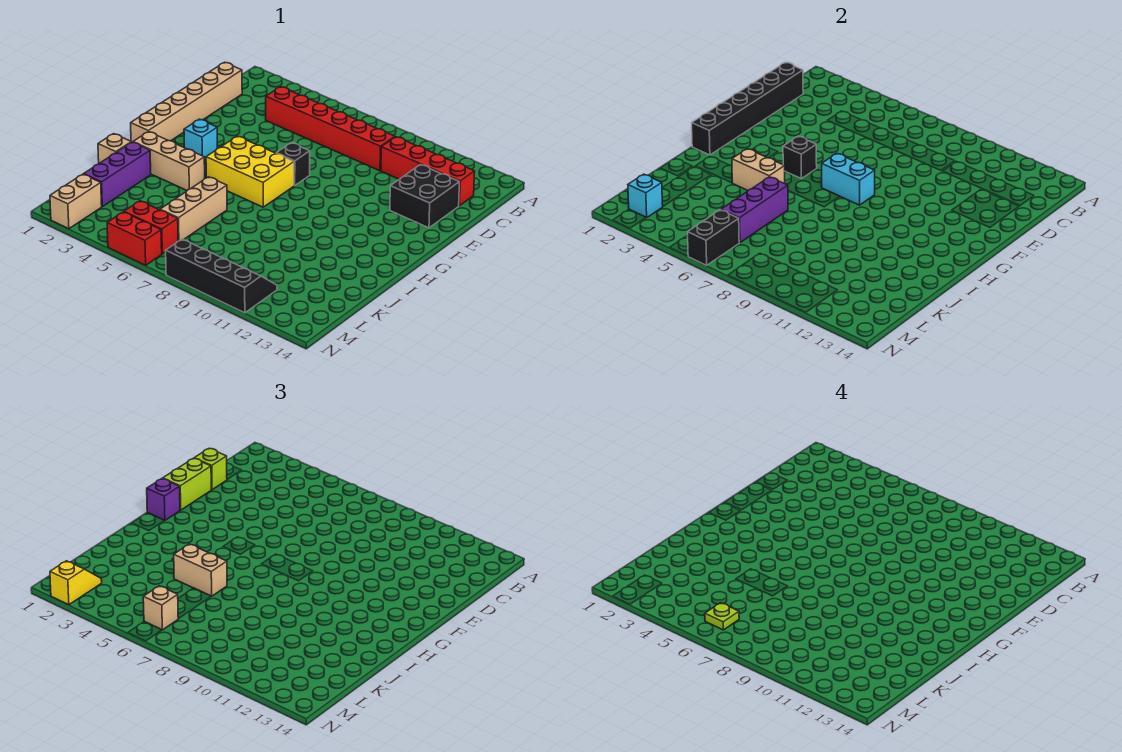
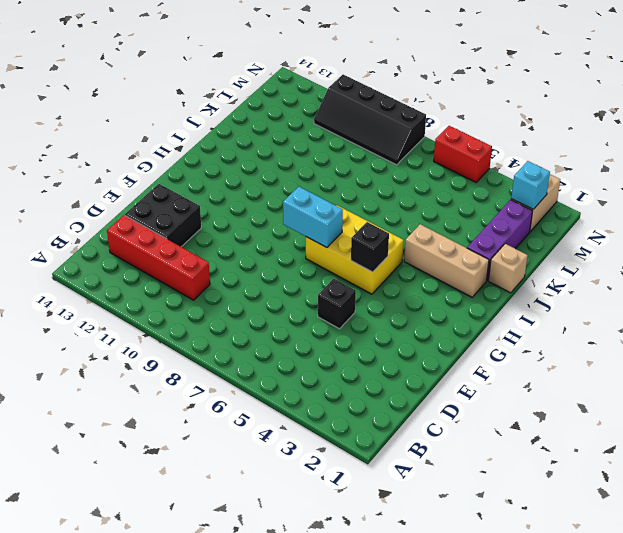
black brick E5 level 1 -> black brick F7 level 1
none -> tan brick C1:H1 level 1
none -> red brick C4:C9 level 1
none -> cyan brick G3 level 1

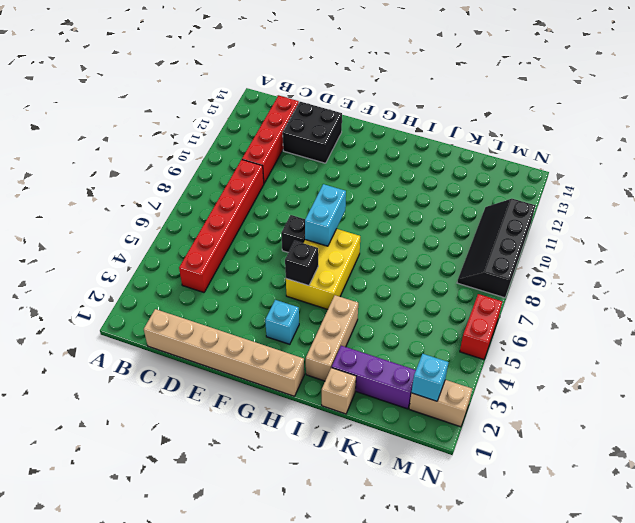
none -> tan brick J6:L6 level 1
none -> red brick M5:M6 level 1
none -> black brick C1:H1 level 2

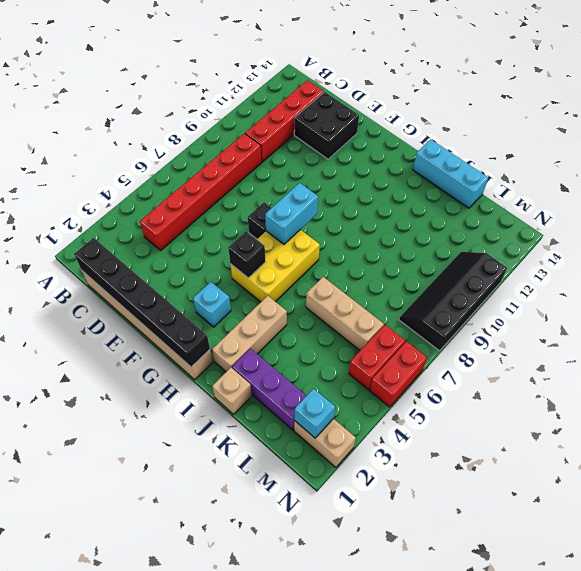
cyan brick I14:K14 level 1 -> none
none -> tan brick I4:I5 level 2
none -> purple brick J6:L6 level 2
none -> black brick M6:N6 level 2

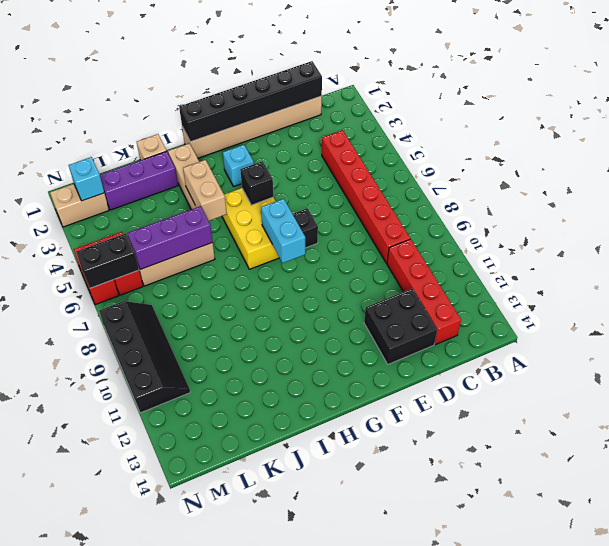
none -> lime brick D1 level 3
none -> lime brick E1:F1 level 3
none -> purple brick G1 level 3

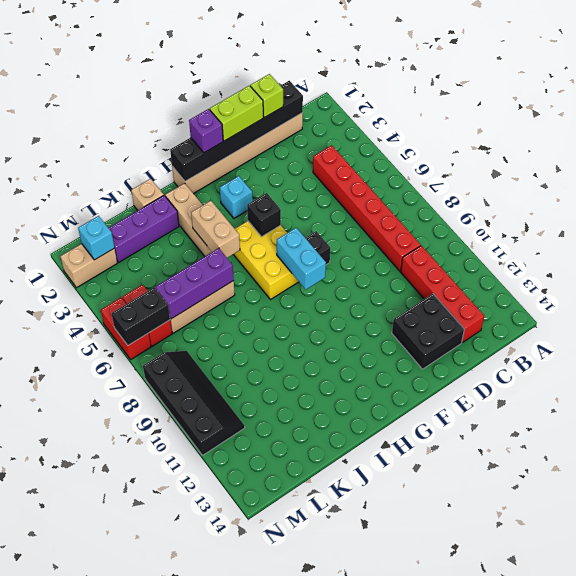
none -> tan brick J5:J6 level 3
none -> yellow slope M2:N2 level 3 top N
none -> tan brick M6 level 3

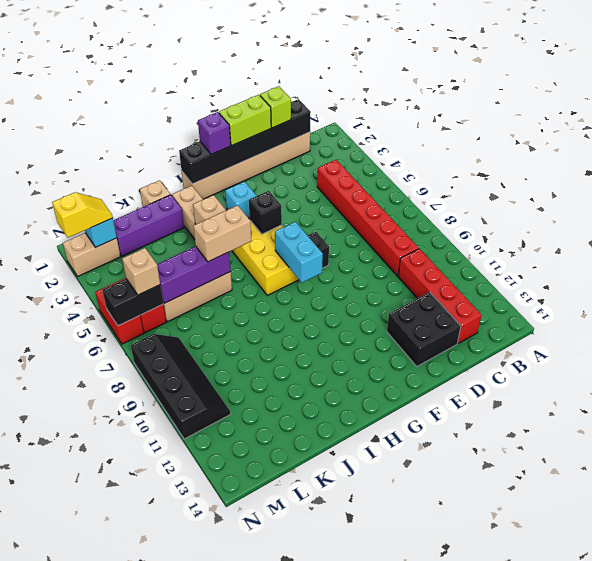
tan brick I6:J6 level 3 -> tan brick J5:J6 level 3
none -> lime plate M6 level 4

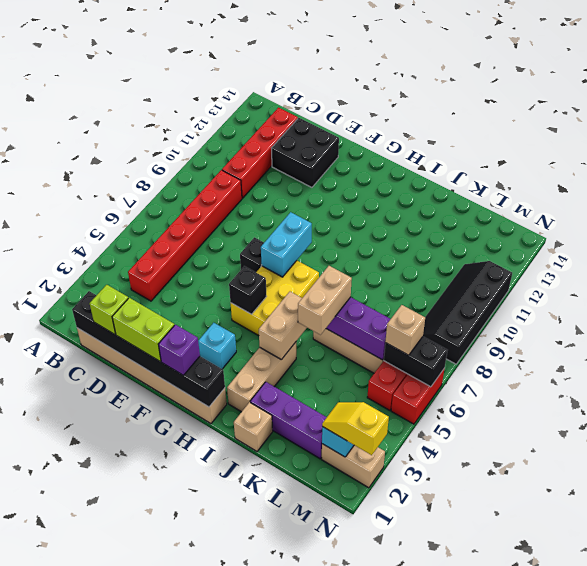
none -> lime plate M6 level 4

